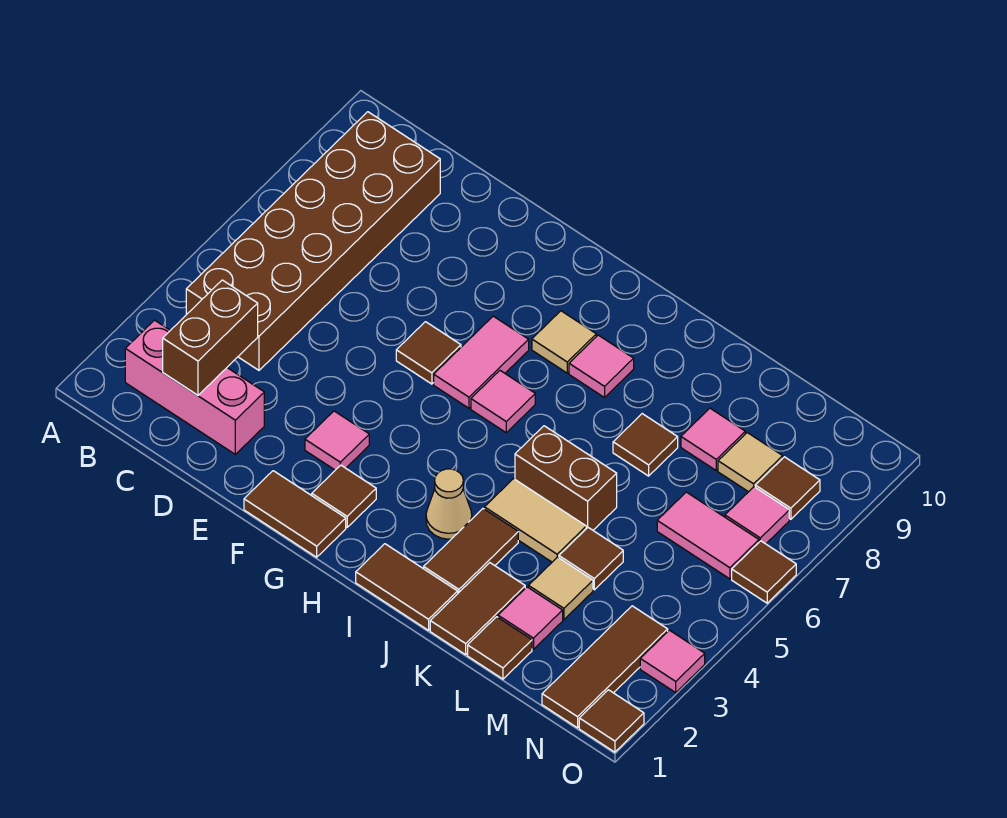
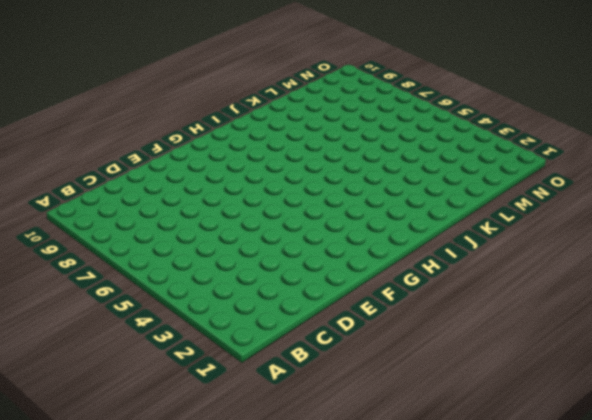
none -> pink brick B2:D2 level 1
none -> brown brick B4:C9 level 1
none -> brown tile F1:G1 level 1
none -> pink tile F3 level 1

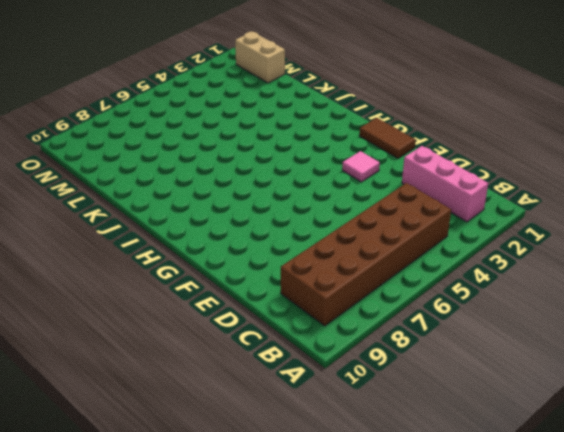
tan brick M1:N1 level 1 -> brown tile N1:N3 level 1
none -> brown tile F6 level 1
none -> brown tile G2 level 1
none -> pink tile G6:G7 level 1
none -> pink tile H6 level 1

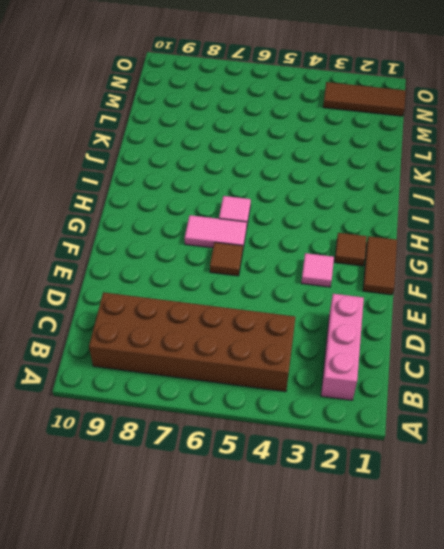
none -> tan tile H8 level 1
none -> brown tile I1:J1 level 1
none -> tan cone I3 level 1
none -> pink tile I8 level 1

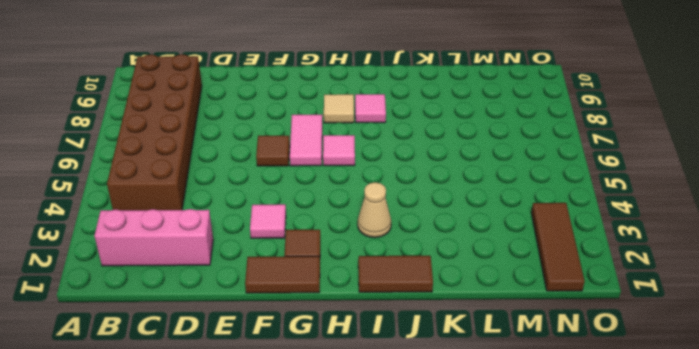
none -> brown tile J2:J3 level 1
none -> tan tile J4:K4 level 1
none -> brown brick J5:K5 level 1
none -> brown tile K1:K2 level 1

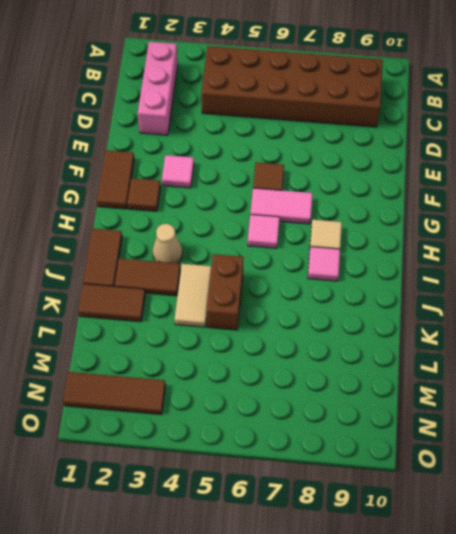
none -> brown tile K7 level 1
none -> brown tile L1 level 1
none -> pink tile L2 level 1
none -> tan tile L3 level 1

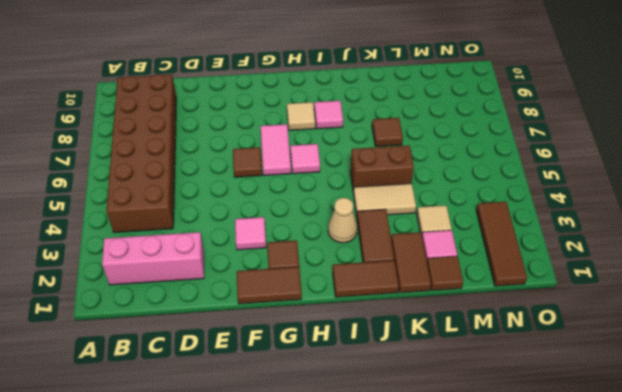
none -> brown tile L4 level 1
none -> pink tile L8 level 1
none -> pink tile M6:N6 level 1
none -> tan tile M8 level 1

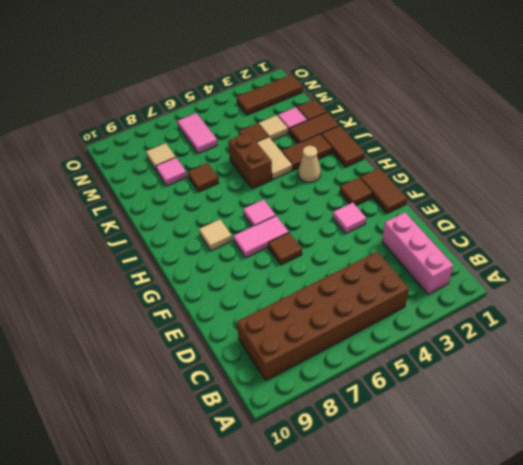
none -> pink tile I8 level 1
none -> pink tile N7 level 1
none -> brown tile N8 level 1
none -> brown tile O1 level 1

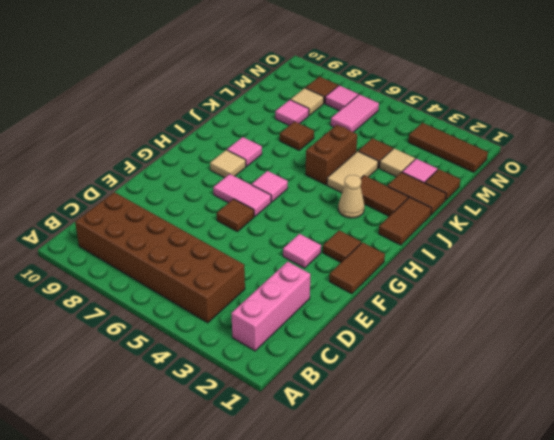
none -> brown tile O1 level 1
none -> pink tile O3 level 1
none -> brown tile O6 level 1
none -> brown brick C2:C3 level 2

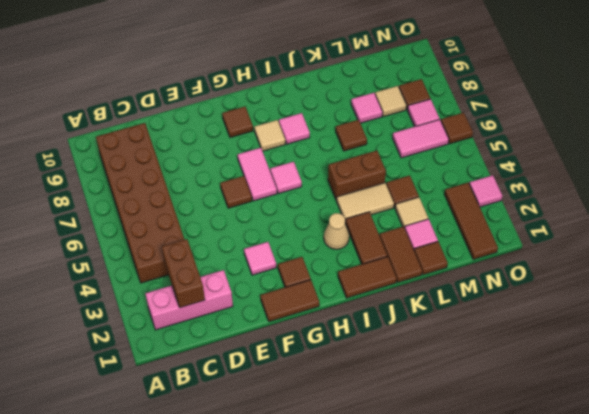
brown tile G9 level 1 -> brown tile O1 level 1

